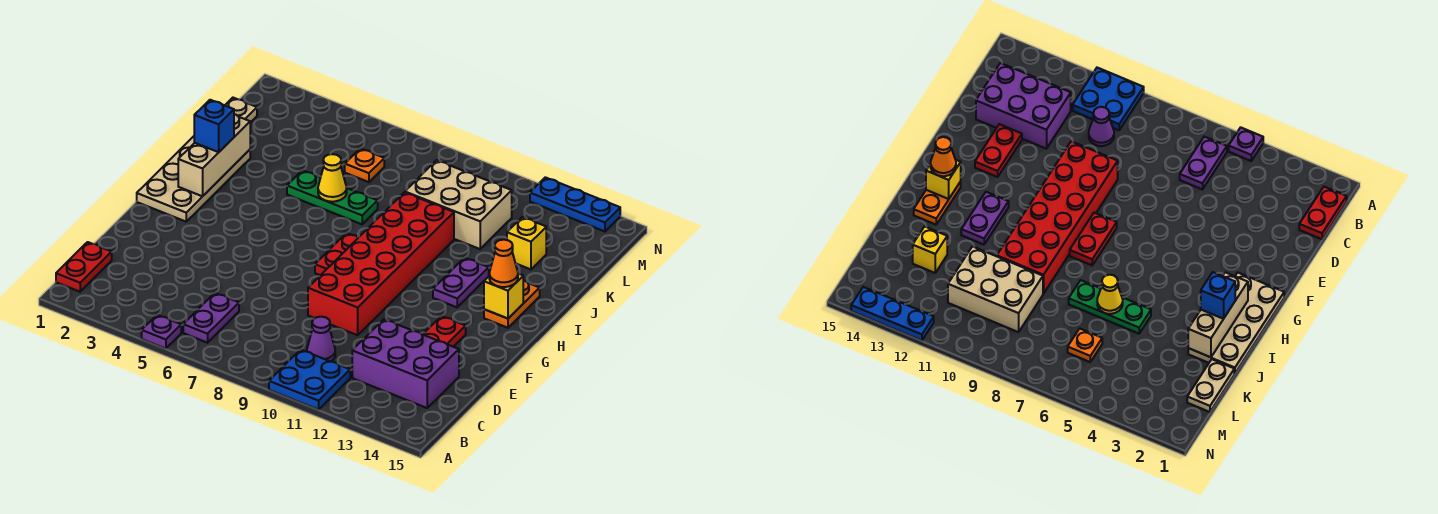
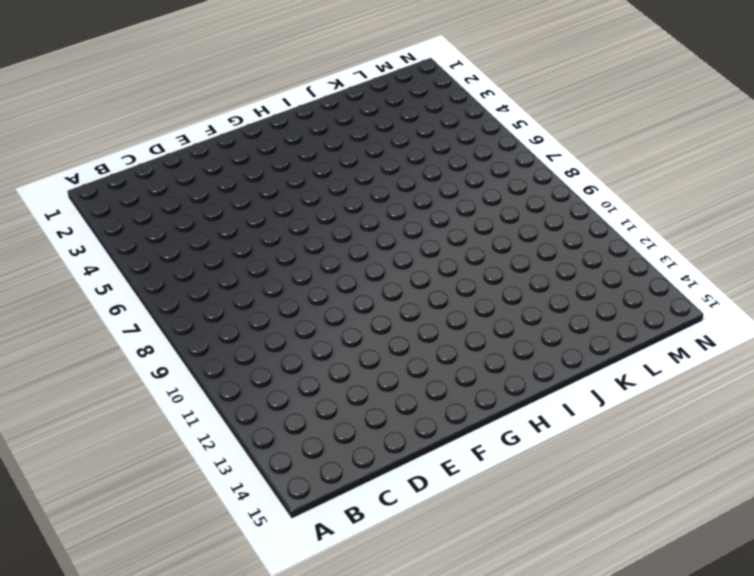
none -> purple plate A5 level 1
none -> blue plate A10:B11 level 1
none -> red plate B1:C1 level 1

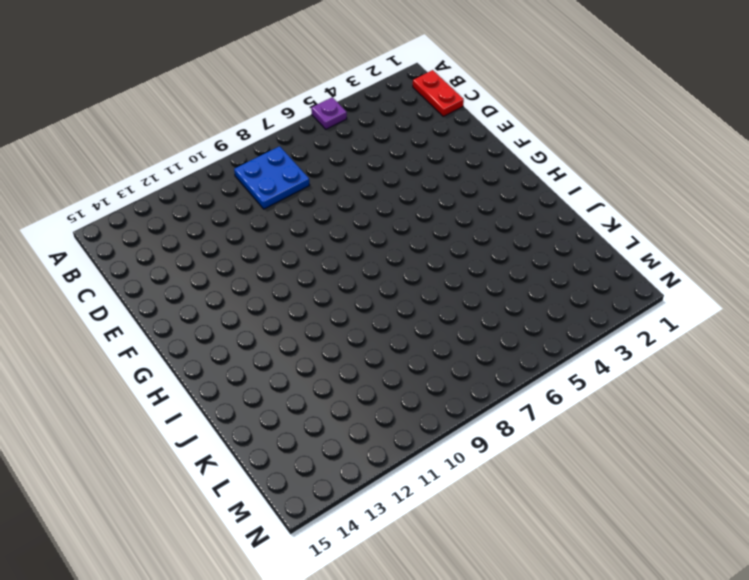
blue plate B8:C9 level 1 -> blue plate A10:B11 level 1
none -> purple plate B6:C6 level 1
none -> purple cone C10 level 1
none -> purple brick C12:D14 level 1

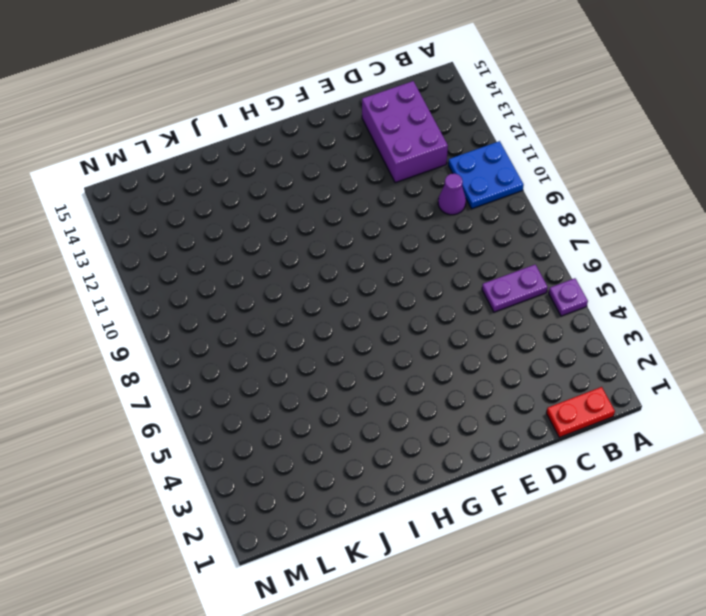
none -> red brick E9:J10 level 1
none -> red plate E13:F13 level 1
none -> tan plate G1:J2 level 1

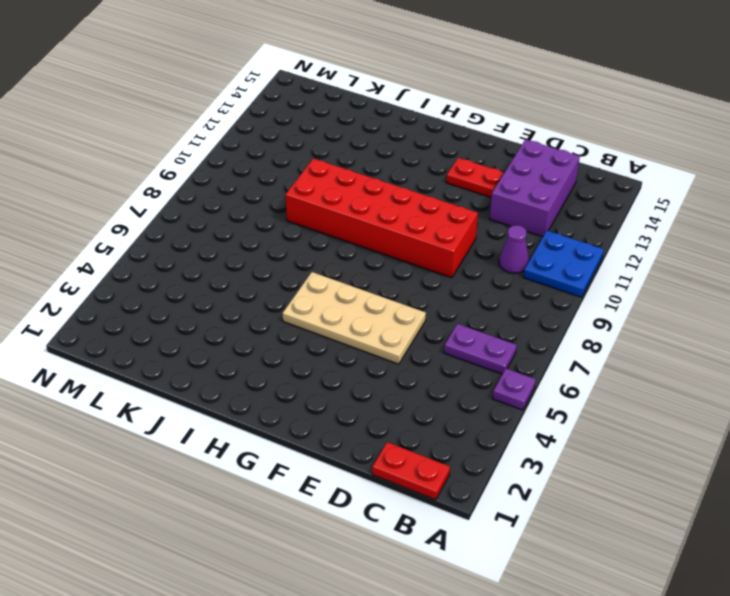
tan plate E5:H6 level 1 -> tan plate G1:J2 level 1
none -> red plate G8:H8 level 1
none -> purple plate H12:I12 level 1
none -> orange plate H14:I14 level 1

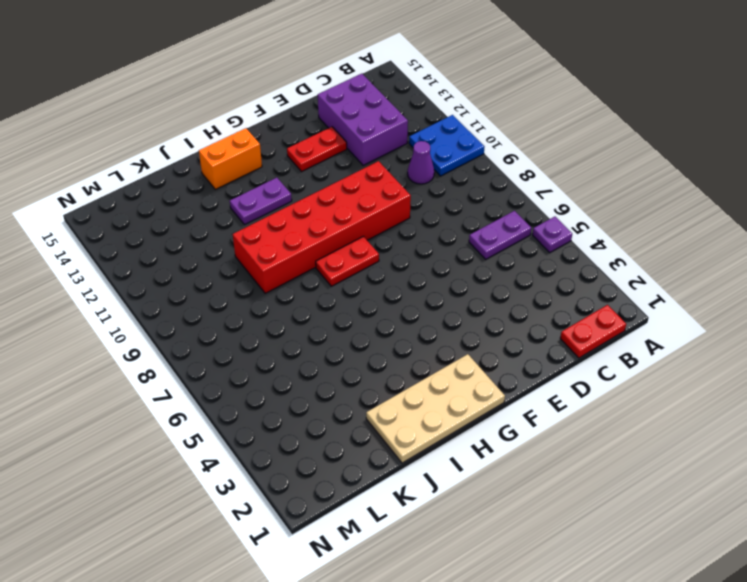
orange brick H14:I14 level 1 -> orange plate H14:I14 level 1
none -> green plate J5:J7 level 1
none -> tan plate K1:L1 level 1
none -> tan brick K9:L11 level 1

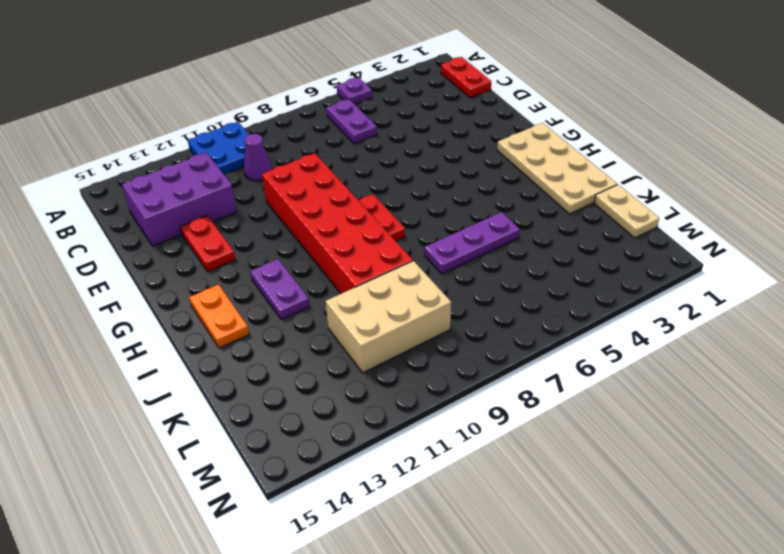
purple plate J5:J7 level 1 -> green plate J5:J7 level 1
none -> yellow brick K13 level 1
none -> orange plate L6 level 1
none -> blue plate N12:N14 level 1

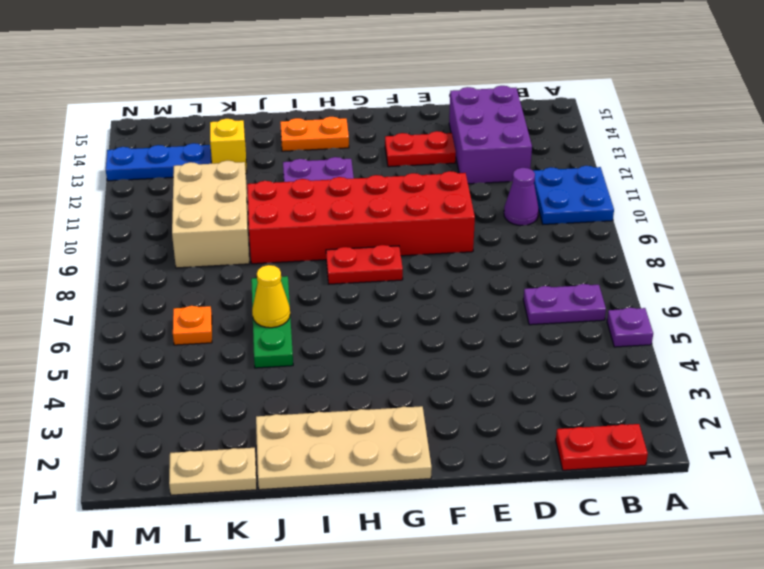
blue plate L13:N13 level 1 -> blue plate N12:N14 level 1
none -> tan brick H2:J2 level 2
none -> yellow brick H14 level 2
none -> orange cone H14 level 3

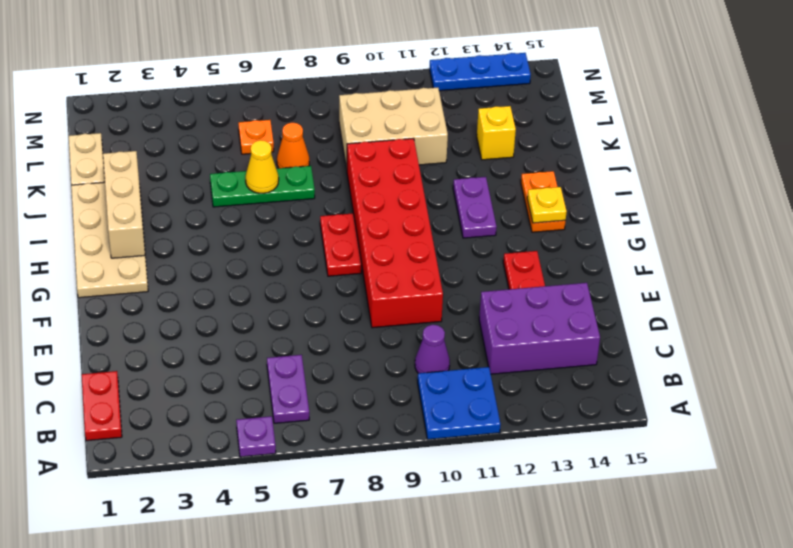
yellow plate H14 level 2 -> yellow brick H14 level 2
orange cone K7 level 1 -> orange cone H14 level 3
none -> blue brick I2 level 3

